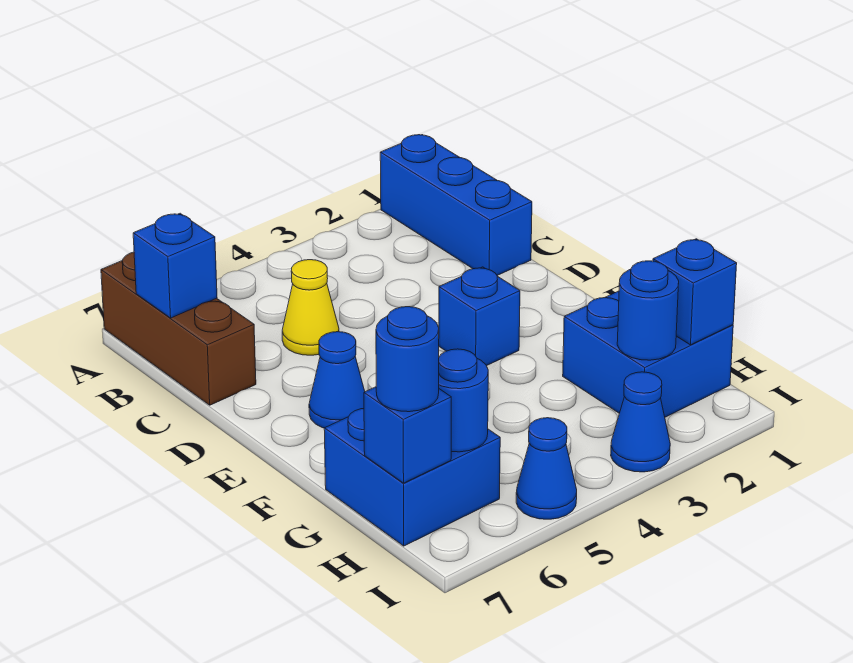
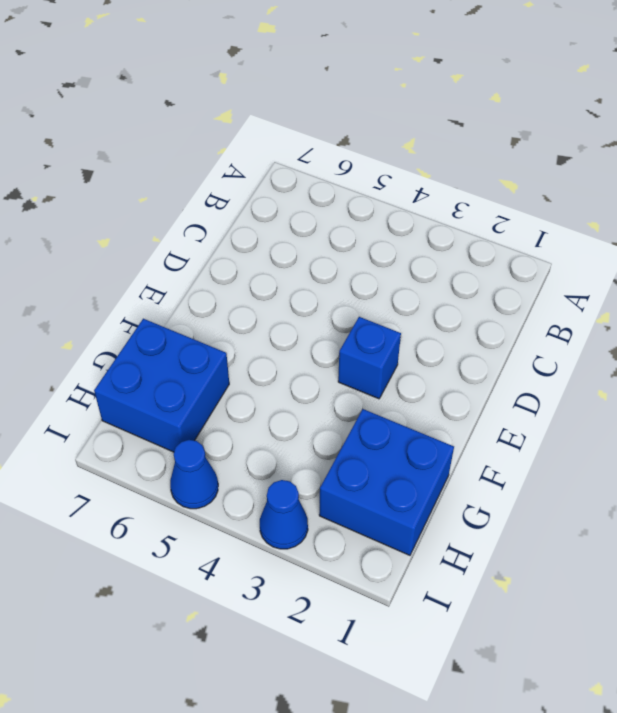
none -> blue brick A1:C1 level 1
none -> brown brick A7:C7 level 1
none -> yellow cone C5 level 1

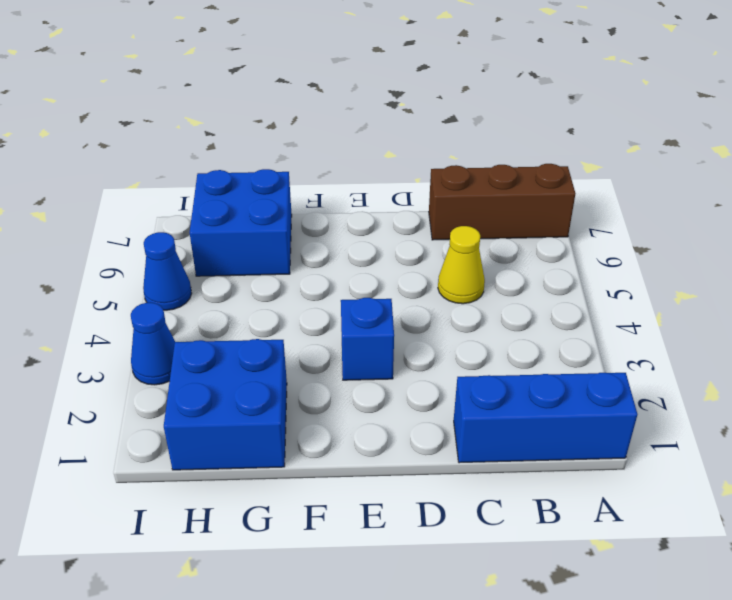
none -> blue cone E6 level 1
none -> blue brick B7 level 2
none -> blue brick H1 level 2

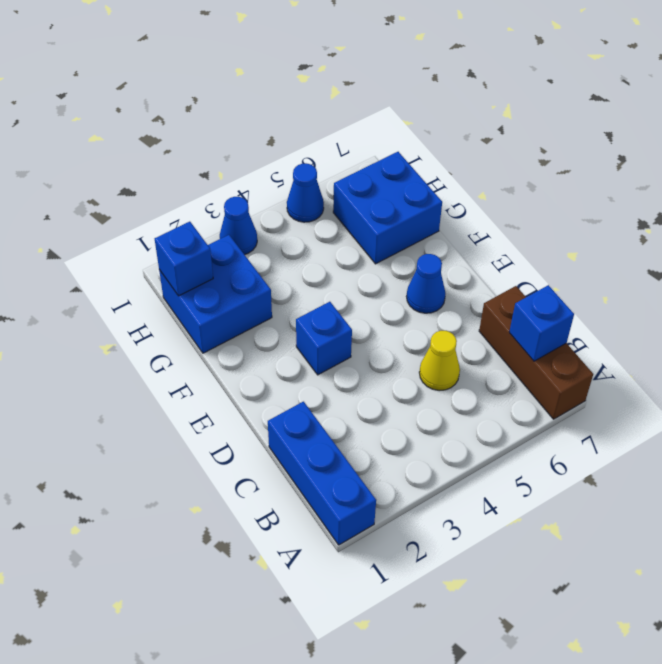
none -> blue round brick H2 level 2
none -> blue round brick H6 level 2
none -> blue brick H7 level 2

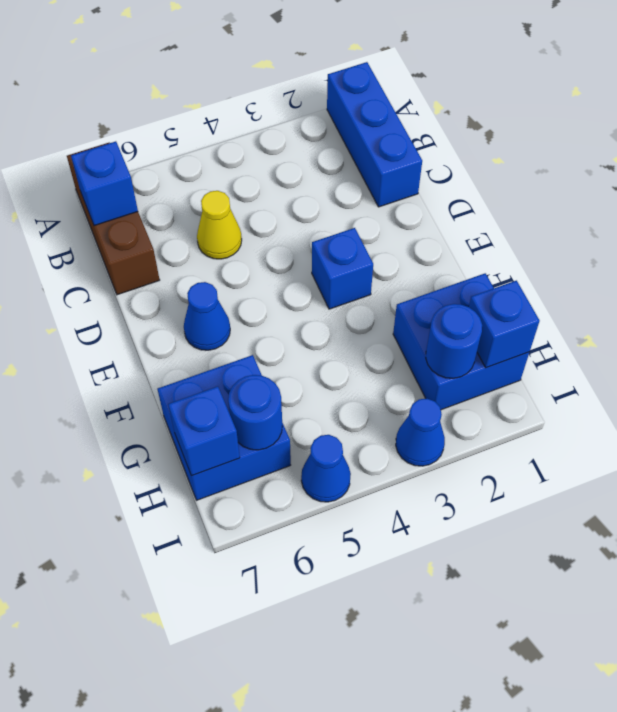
none -> blue round brick H7 level 3

